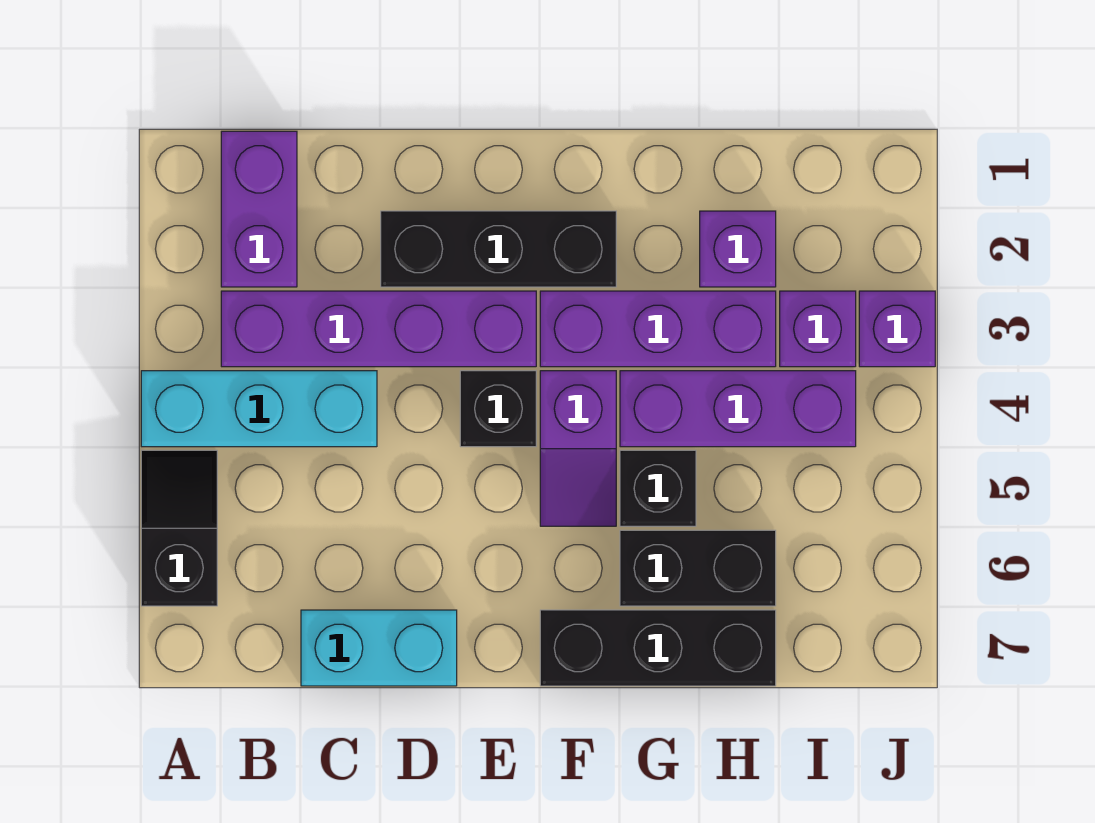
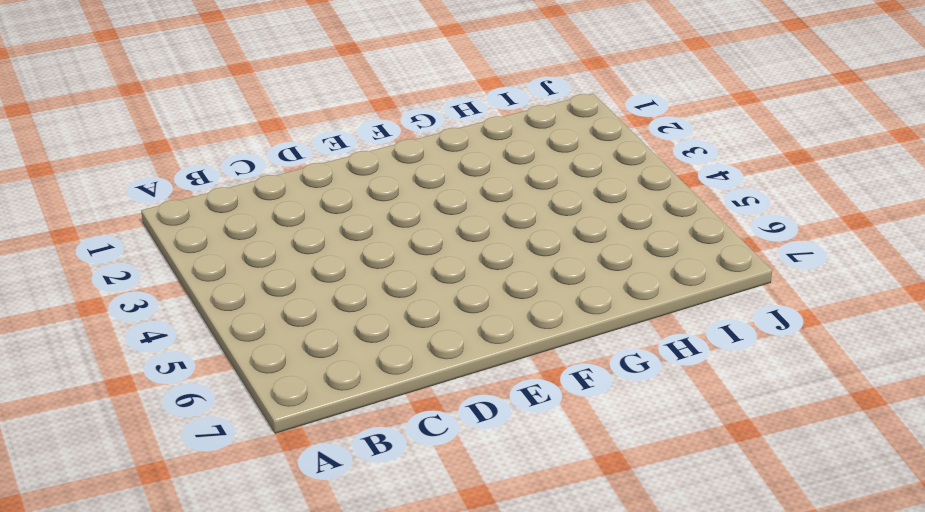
none -> cyan brick A4:C4 level 1
none -> black slope A5:A6 level 1 top 6
none -> purple brick B1:B2 level 1

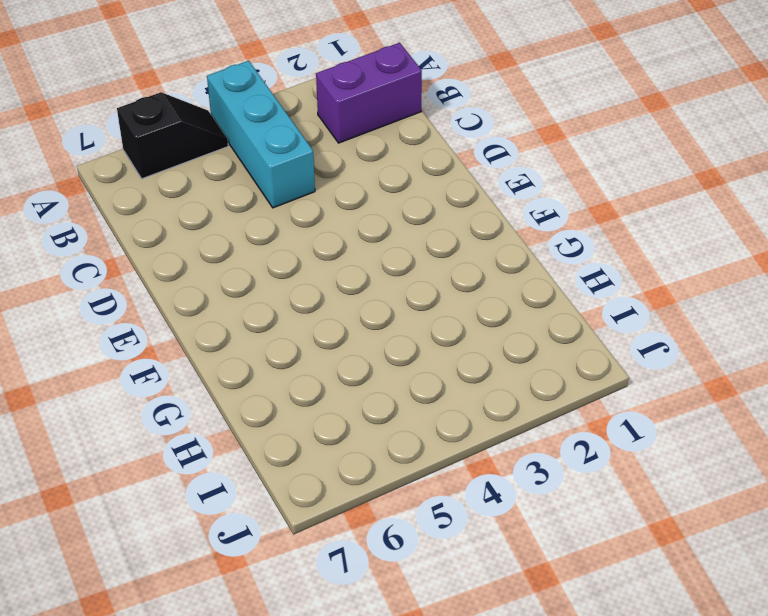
none -> purple brick B3:E3 level 1
none -> cyan brick C7:D7 level 1
none -> black brick D2:F2 level 1

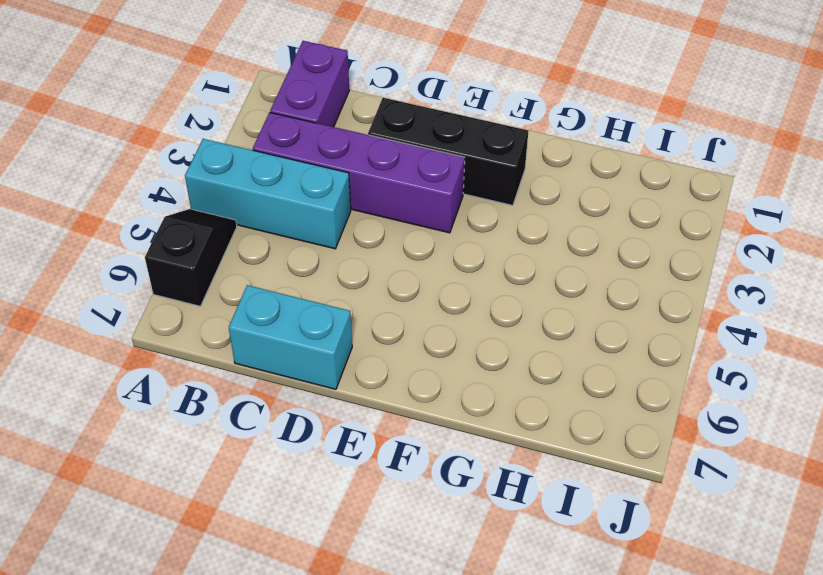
none -> black brick E4 level 1
none -> purple brick F3:H3 level 1
none -> purple slope F4:F5 level 1 top 4

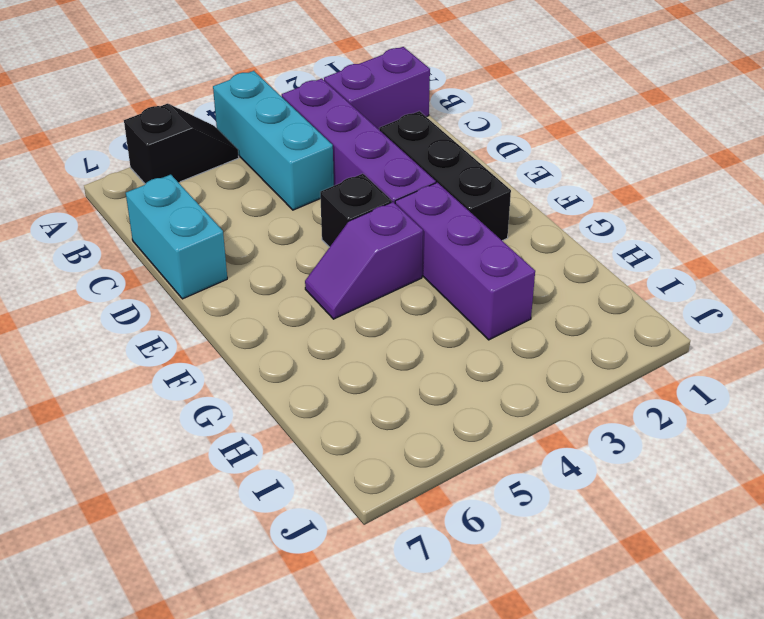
none -> black brick F7:H7 level 1
none -> purple brick G4:I4 level 1
none -> black brick G5 level 1

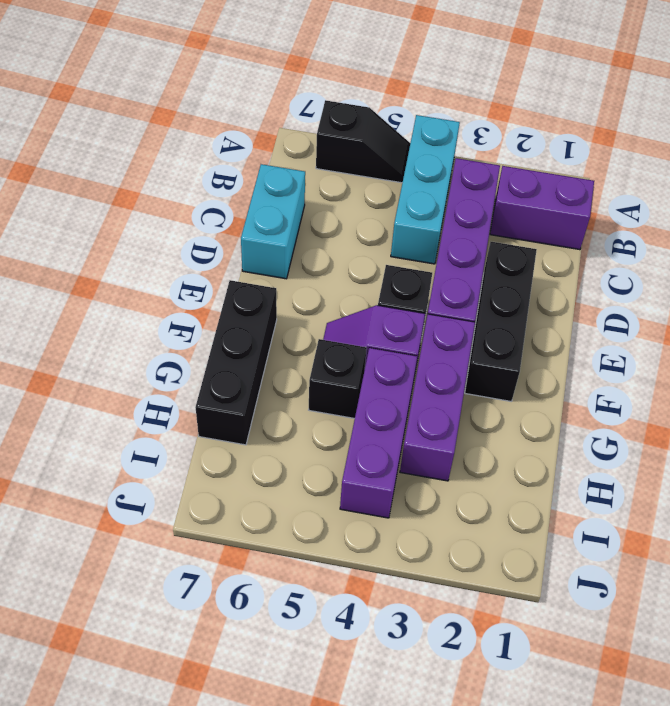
none -> black brick G6:H6 level 1
none -> purple brick H2 level 1
none -> purple brick I3 level 1

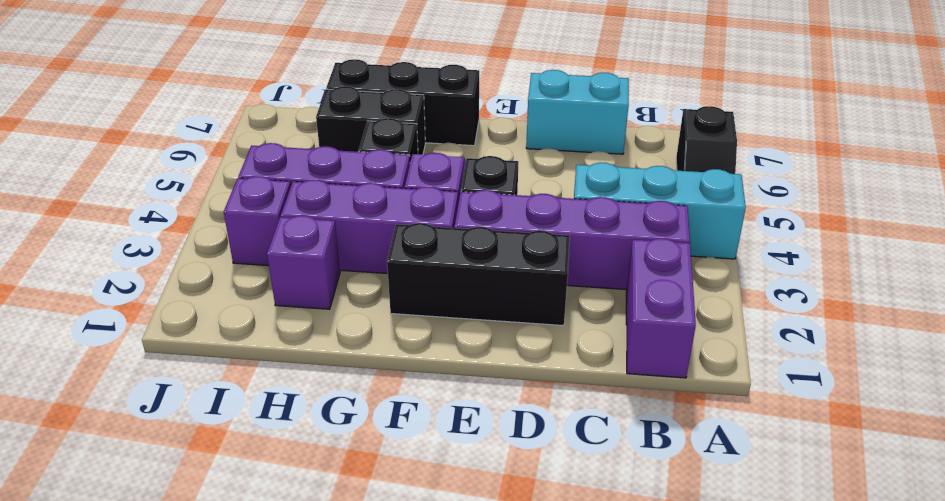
none -> purple brick J3 level 1

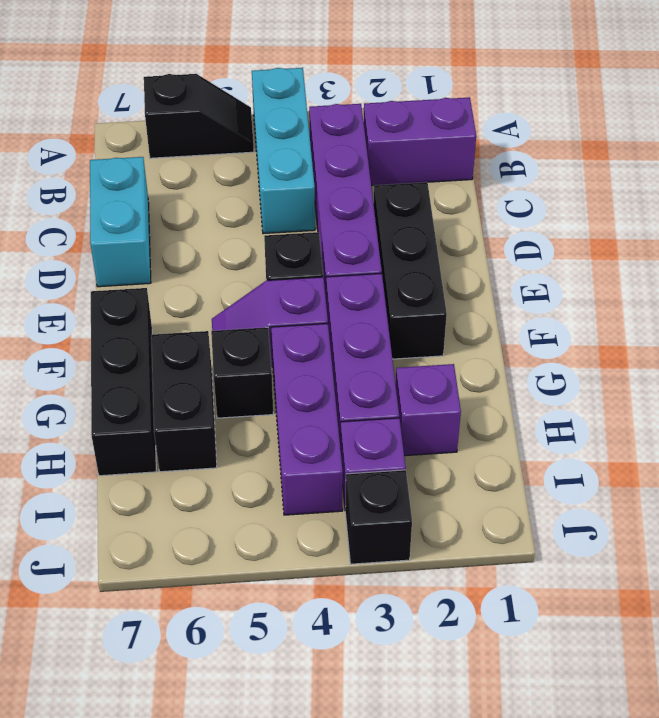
black brick J3 level 1 -> purple brick J3 level 1

